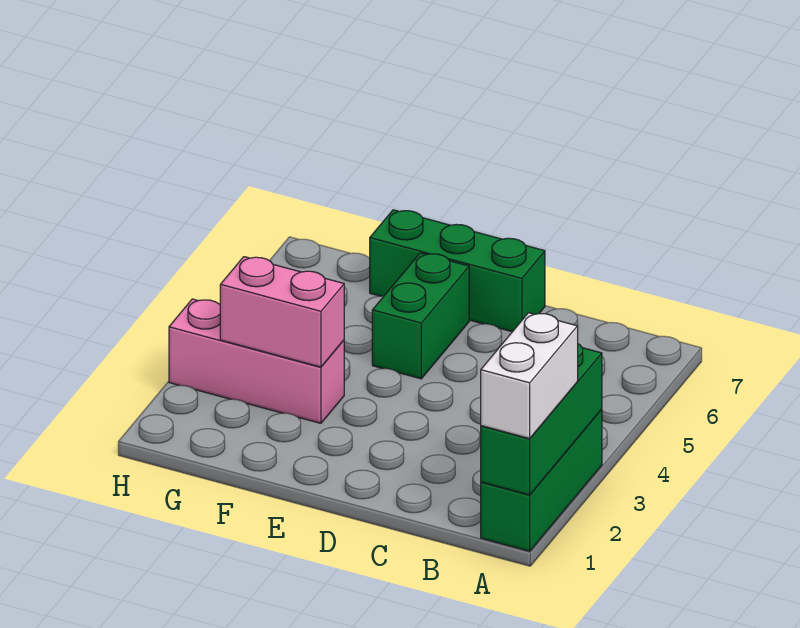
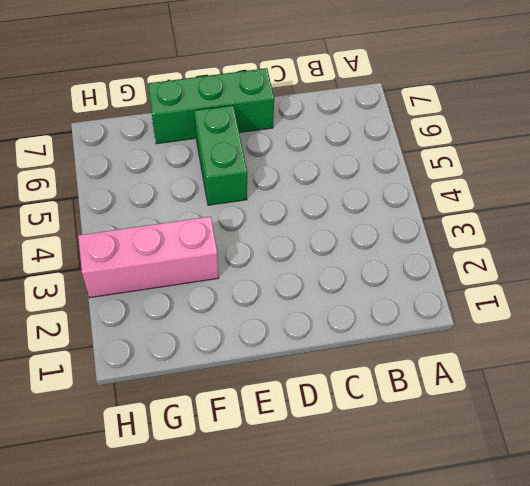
none -> green brick A1:A3 level 1
none -> green brick A1:A3 level 2

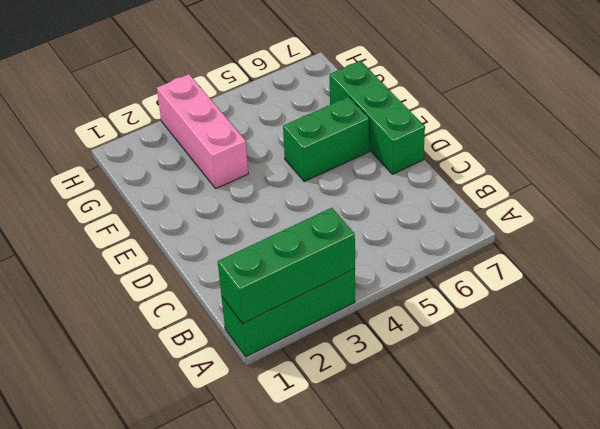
none -> pink brick F3:G3 level 2
none -> white brick A1:A2 level 3

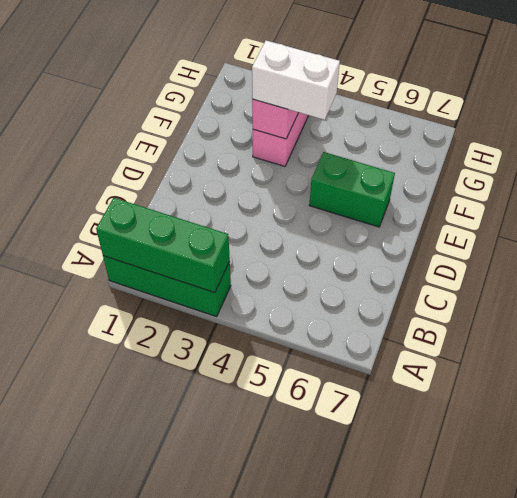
white brick F3:F4 level 3 -> white brick A1:A2 level 3
none -> green brick D7:F7 level 1

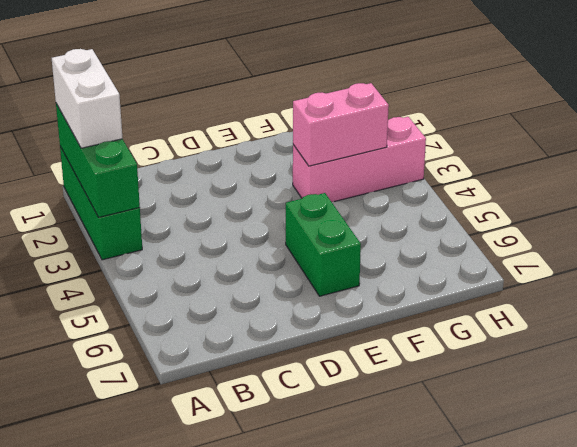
none -> green brick D7:F7 level 1

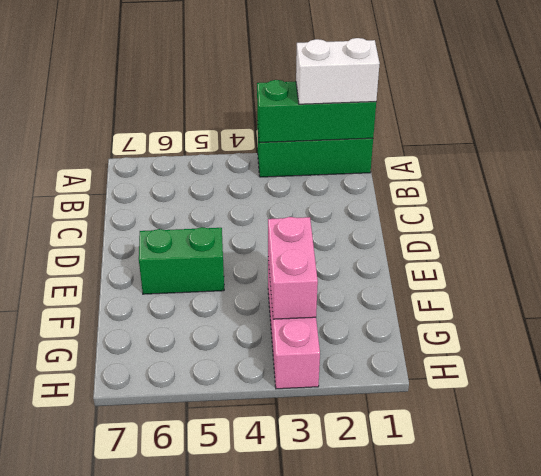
none -> green brick D7:F7 level 1

